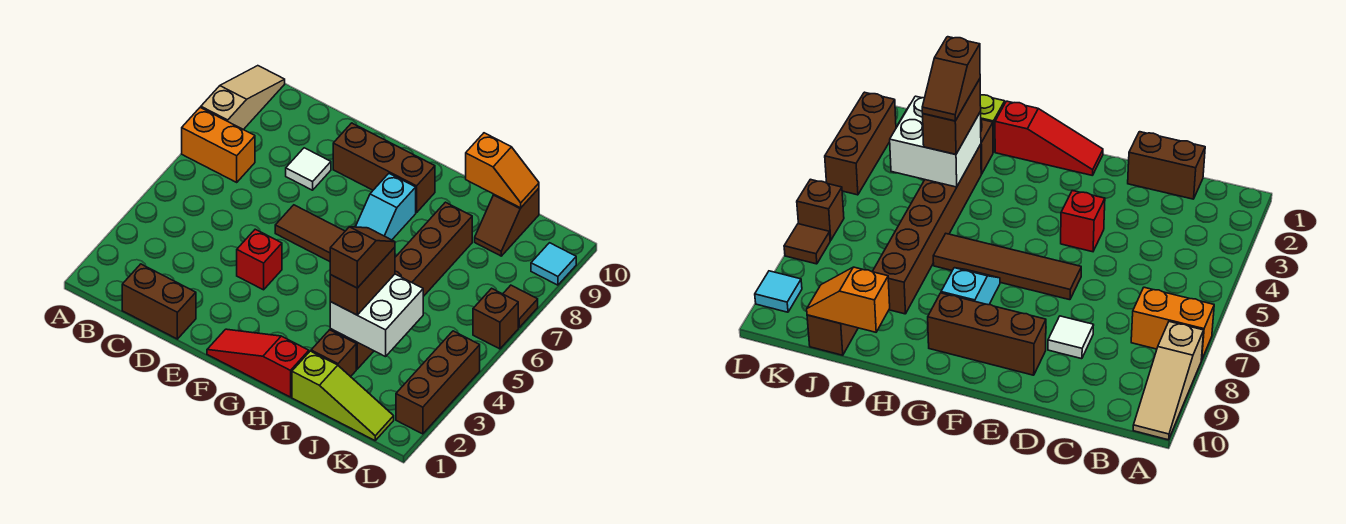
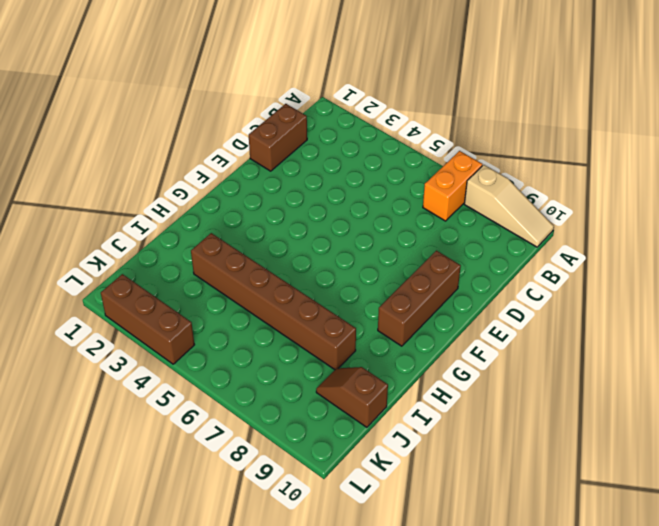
none -> white tile D8 level 1
none -> red brick E4 level 1
none -> brown tile E6:H6 level 1

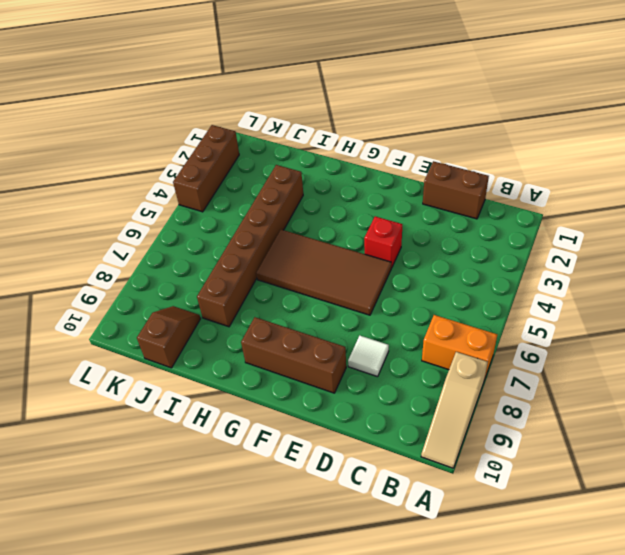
brown tile E5:H6 level 1 -> brown tile E6:H6 level 1
none -> red slope F1:H1 level 1 top H
none -> cyan slope G7:G8 level 1 top 8
none -> lime slope I1:K1 level 1 top I

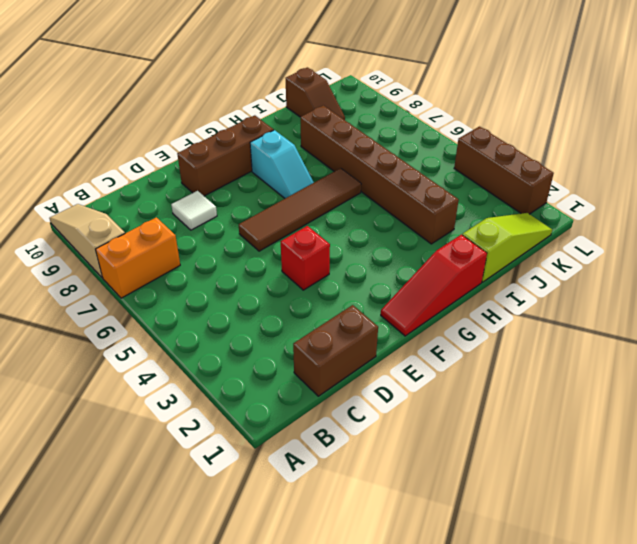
none -> brown brick I2 level 1
none -> brown brick L6 level 1
none -> brown tile L7 level 1

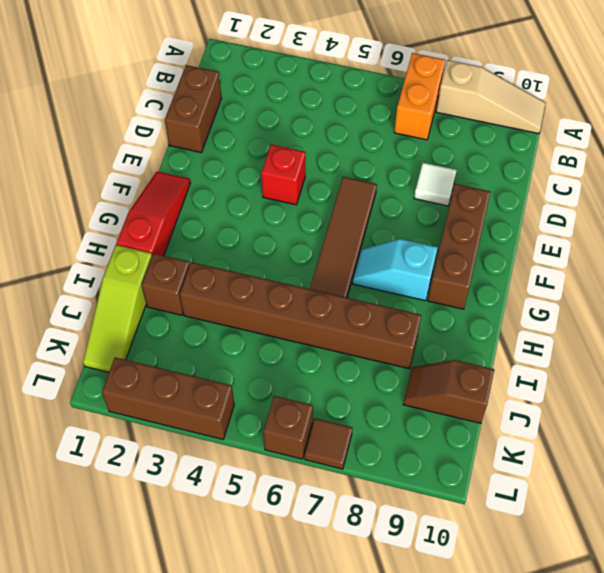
none -> cyan tile L9 level 1
none -> white brick I3:J4 level 2
none -> orange slope I10:J10 level 2 top I

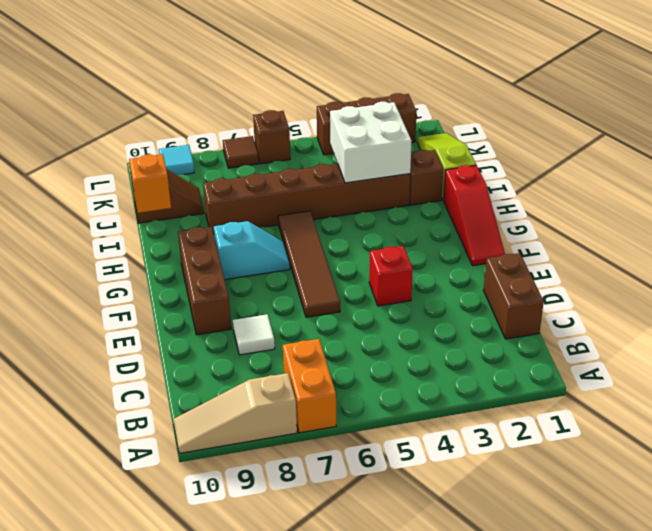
none -> brown brick I3:I4 level 3
none -> brown slope I3:I4 level 4 top 3

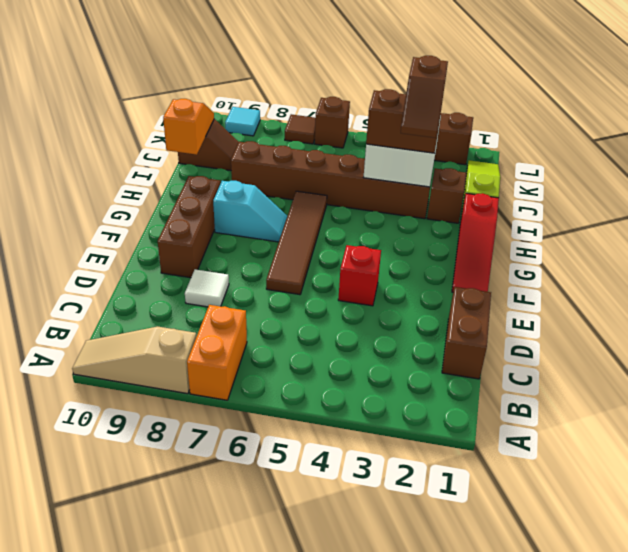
brown slope H3:I3 level 4 top I -> brown slope I3:I4 level 4 top 3

